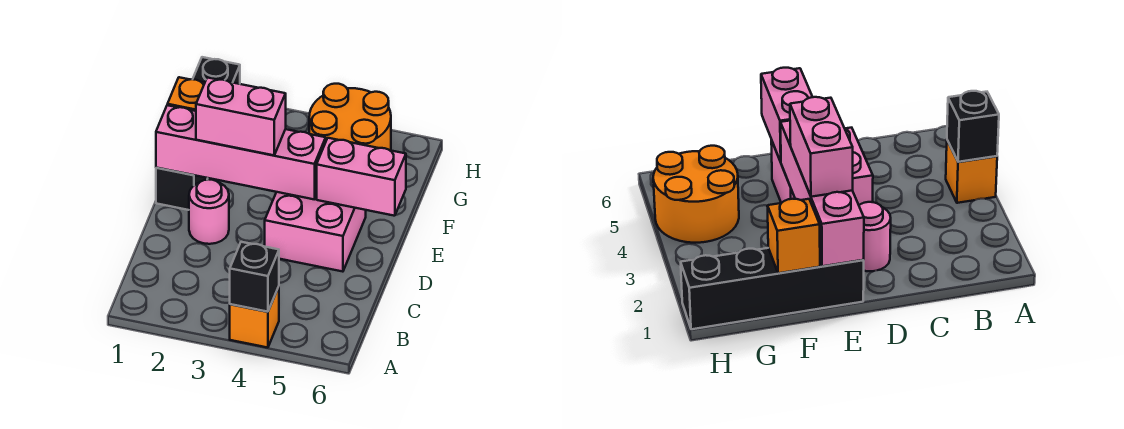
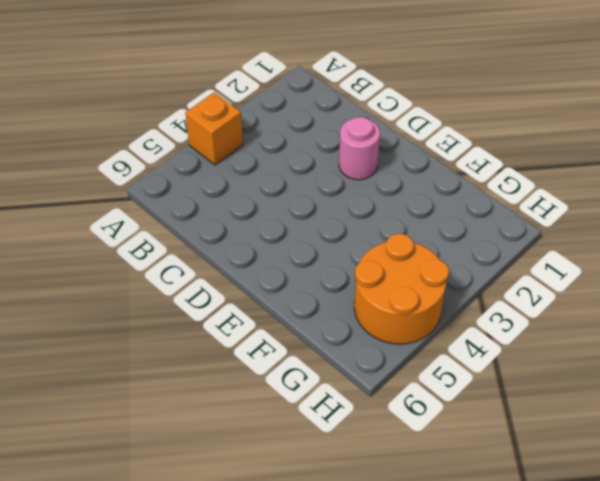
none -> pink brick D4:E5 level 1
none -> black brick E1:H1 level 1

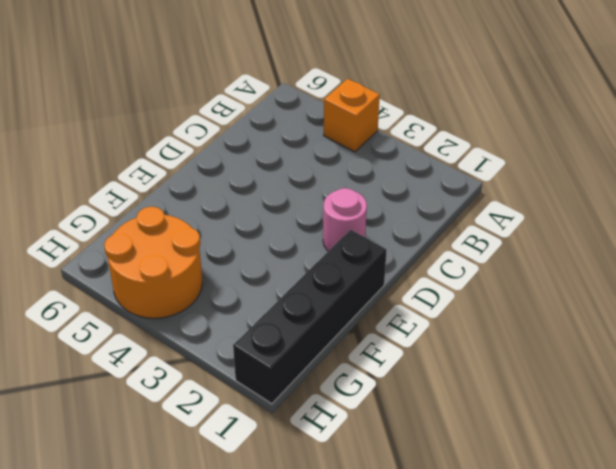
none -> pink brick D4:E5 level 1
none -> black brick A4 level 2

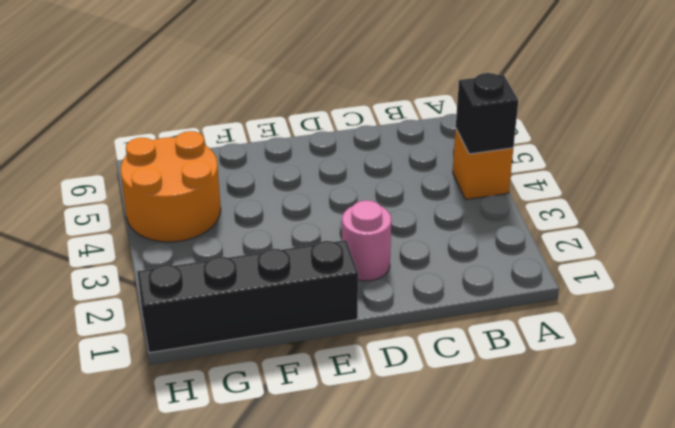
none -> pink brick D4:E5 level 1
none -> pink brick E1:E4 level 2

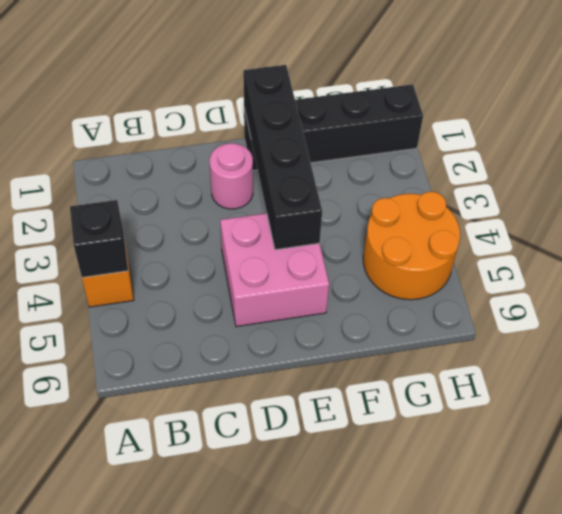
black brick E1:E4 level 2 -> pink brick E1:E4 level 2
none -> pink brick E5:E6 level 2
none -> orange brick F1 level 2

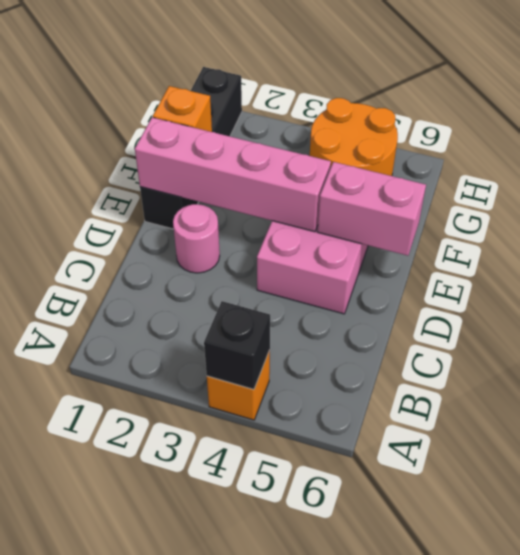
none -> pink brick E2:E3 level 3

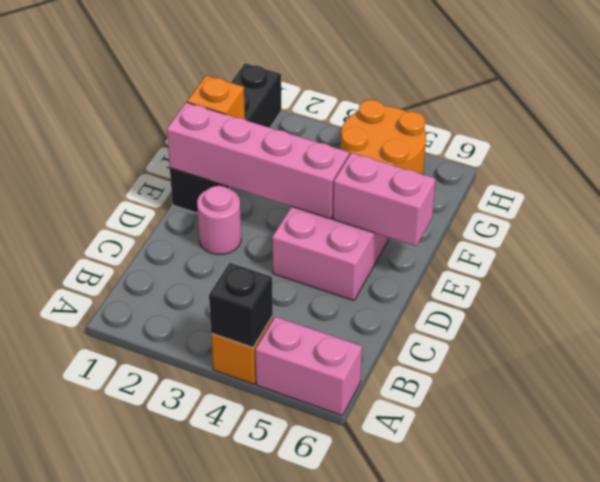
pink brick A5:A6 level 1 -> pink brick E2:E3 level 3

